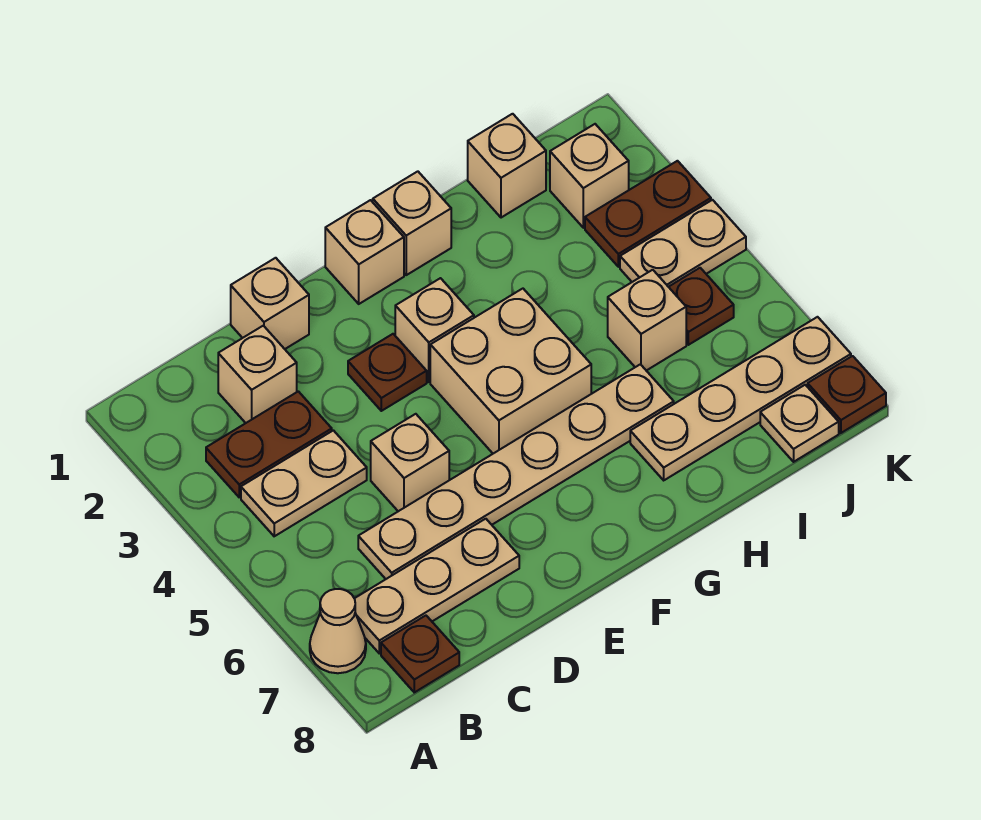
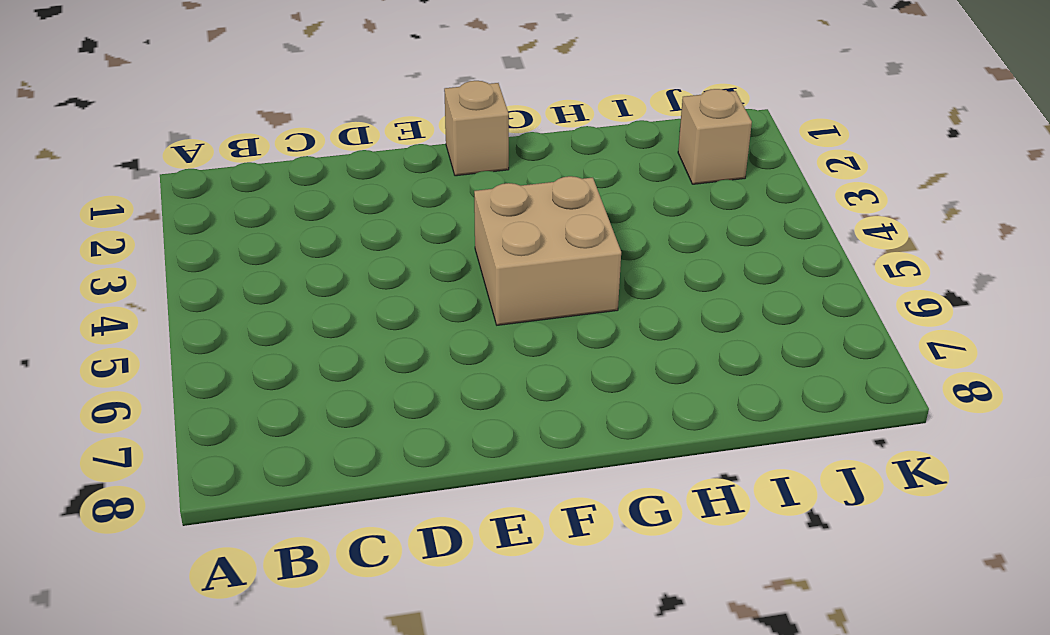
none -> tan cone A7 level 1
none -> brown plate B3:C3 level 1
none -> tan plate B4:C4 level 1

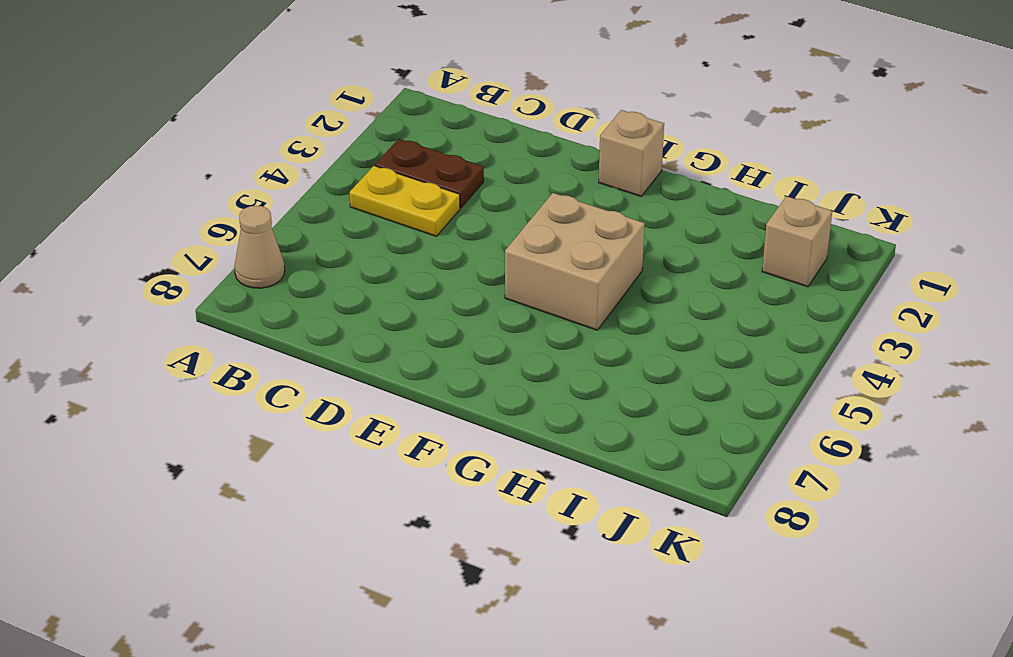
yellow plate B4:C4 level 1 -> tan plate B4:C4 level 1
none -> tan plate B7:D7 level 1
none -> brown plate B8 level 1
none -> tan brick C2 level 1

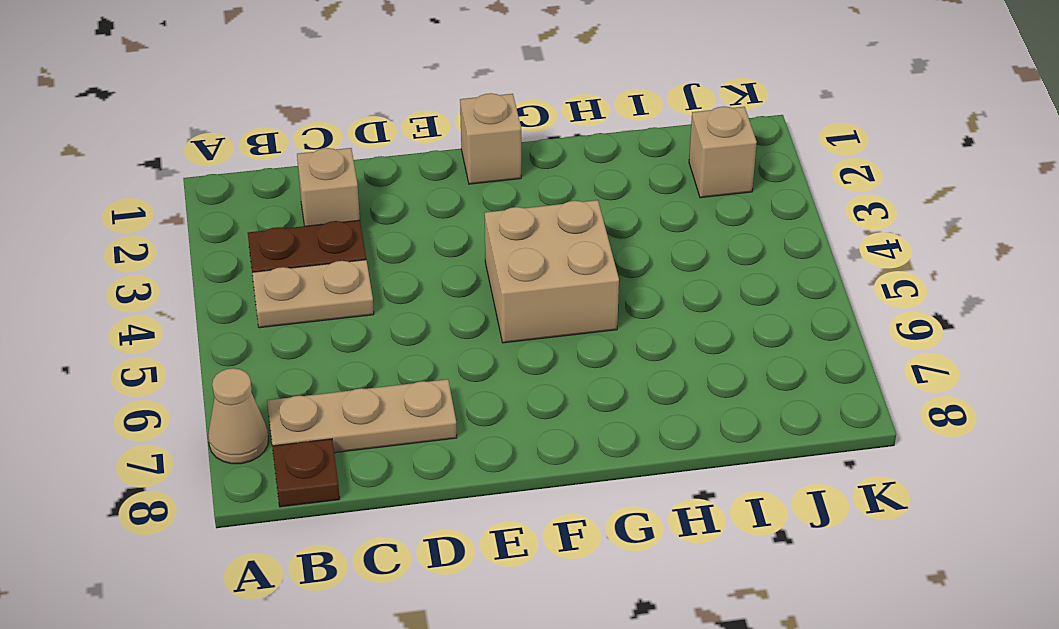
none -> tan plate C6:H6 level 1
none -> tan brick D1 level 1
none -> tan brick D5 level 1

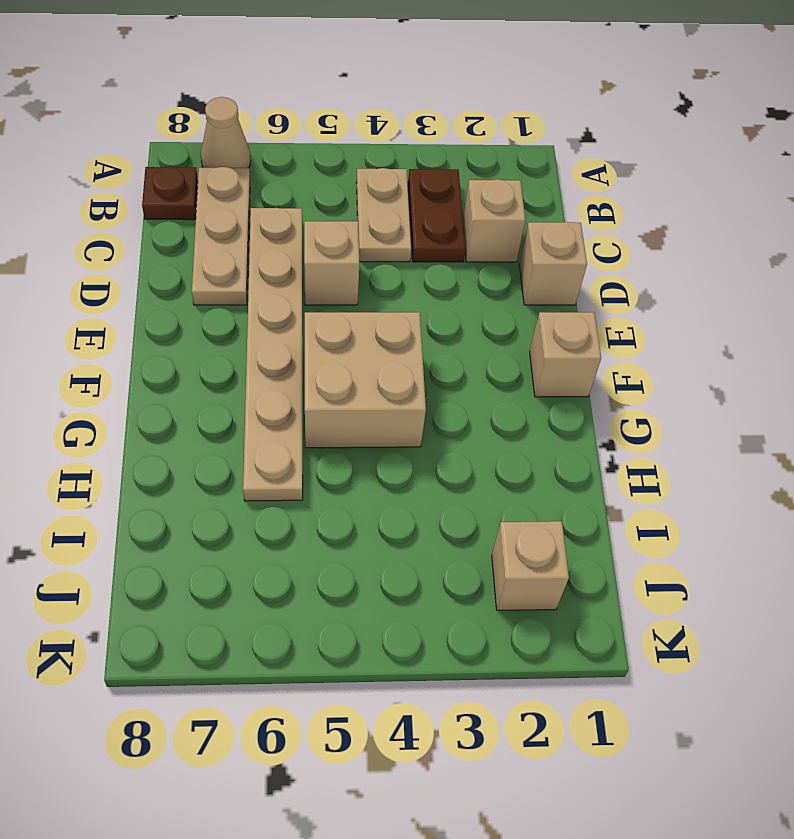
none -> brown plate E3 level 1
none -> tan brick F3 level 1
none -> tan brick G1 level 1

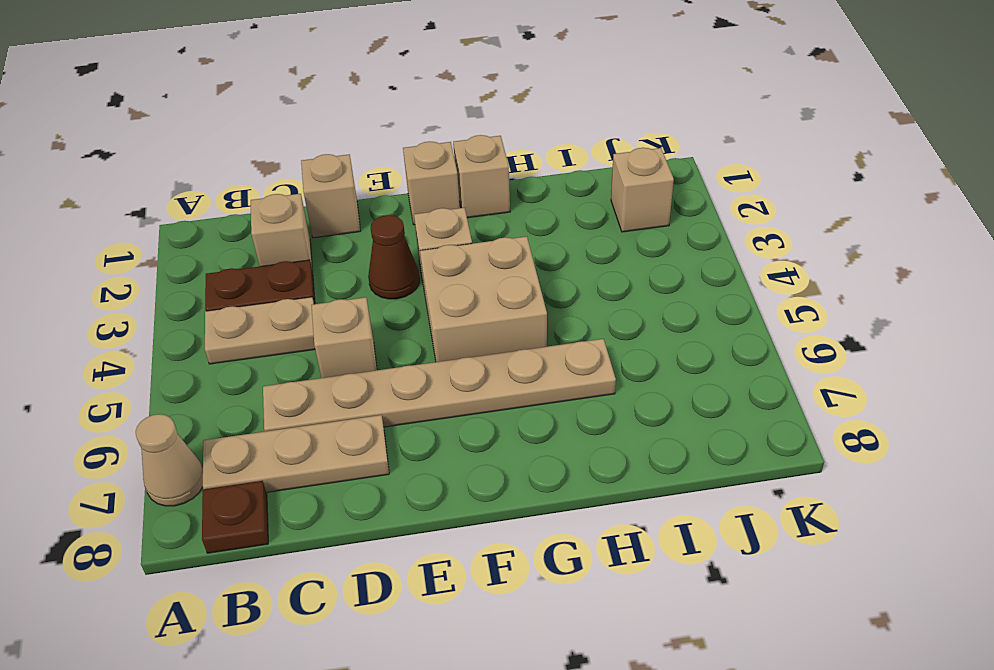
brown cone E3 level 1 -> brown plate E3 level 1
none -> tan plate H7:K7 level 1
none -> tan brick I1 level 1
none -> tan brick I5 level 1

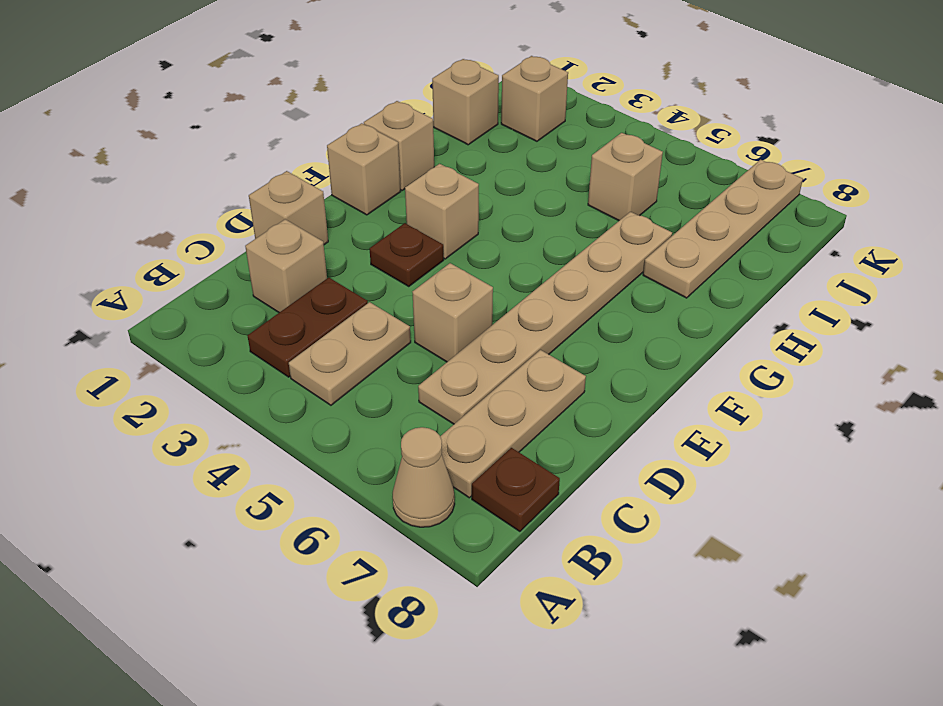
none -> tan brick F4:G5 level 1
none -> brown plate J3:K3 level 1
none -> tan plate J4:K4 level 1

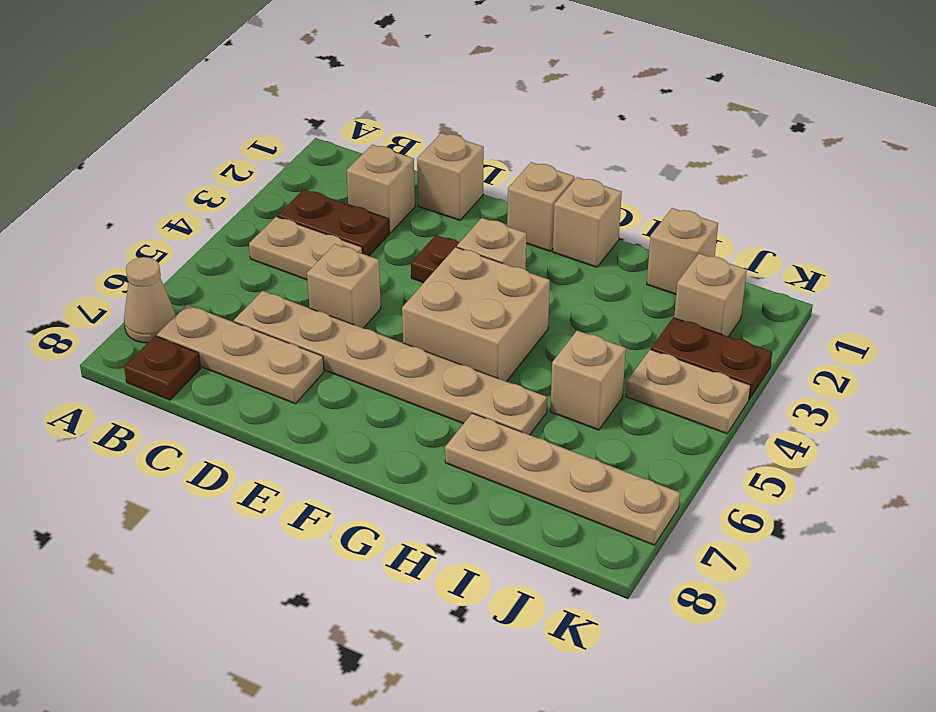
none -> brown plate J5 level 1
none -> tan plate J8 level 1
none -> brown plate K8 level 1

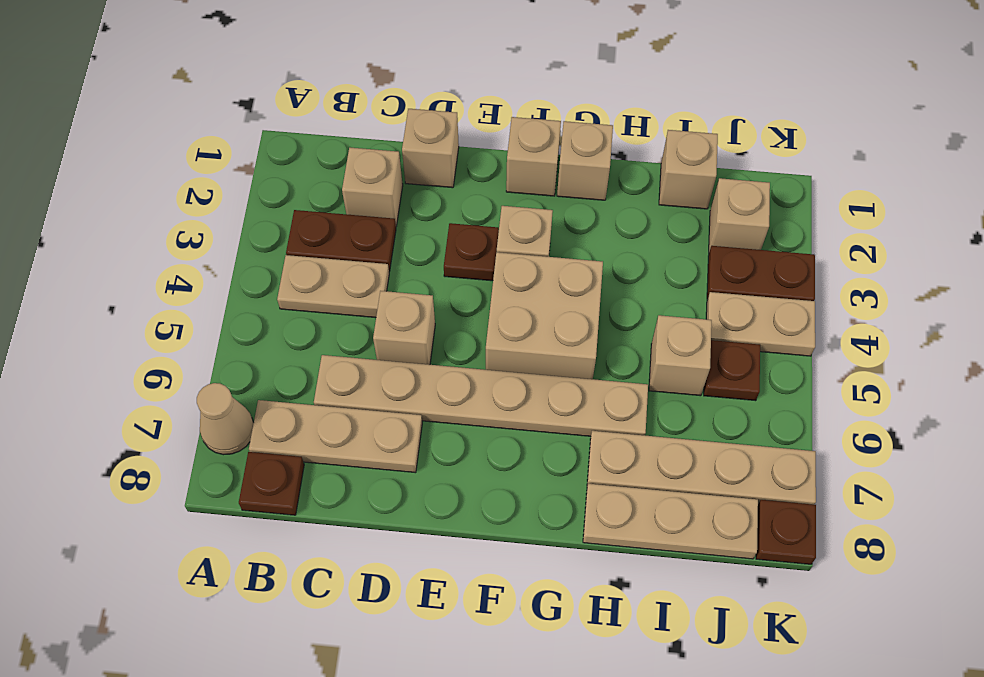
tan plate H8:J8 level 1 -> tan plate J8 level 1

